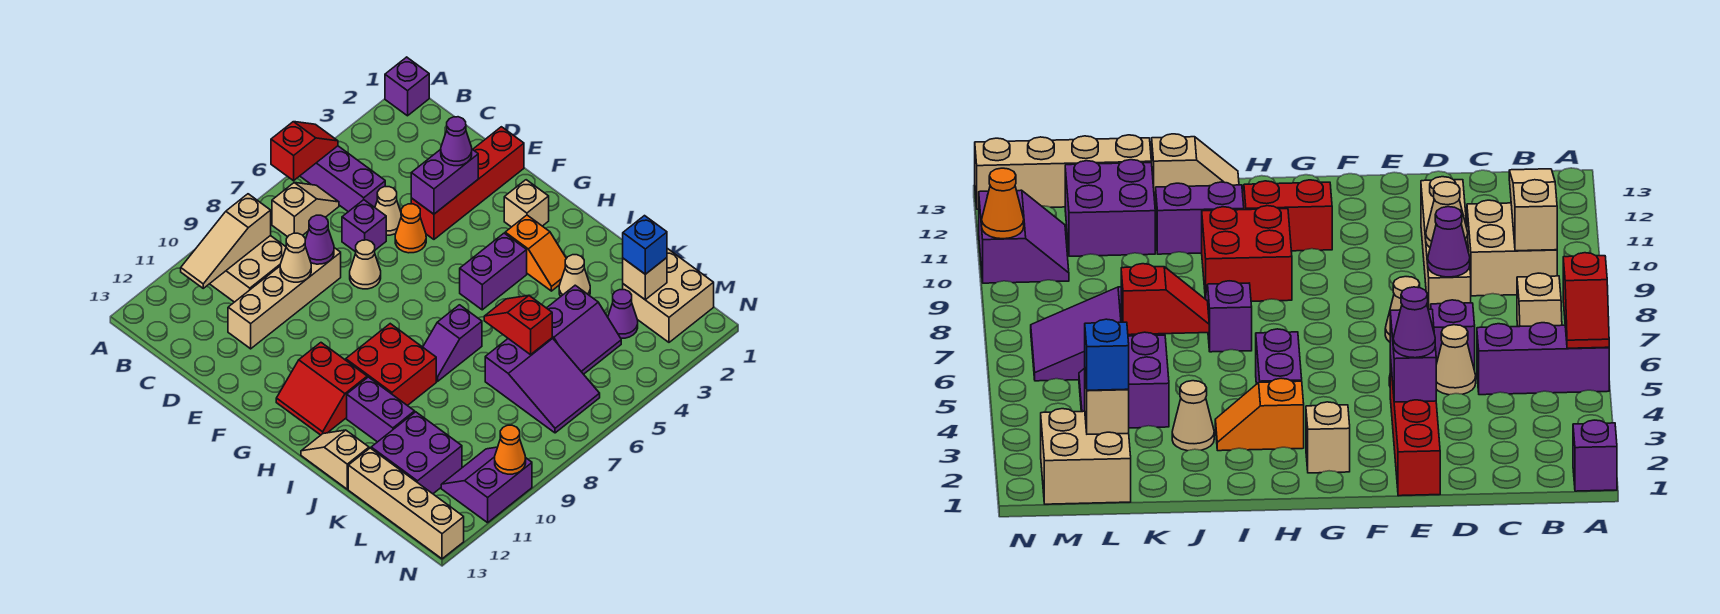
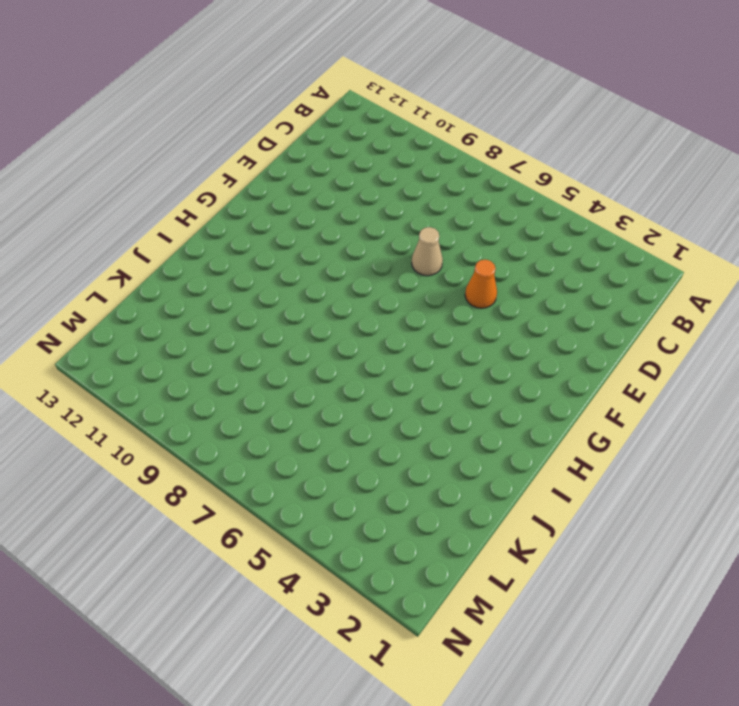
none -> purple brick A1 level 1
none -> purple brick A5:C5 level 1
none -> tan slope B6:B7 level 1 top 7
none -> tan brick B9:C10 level 1

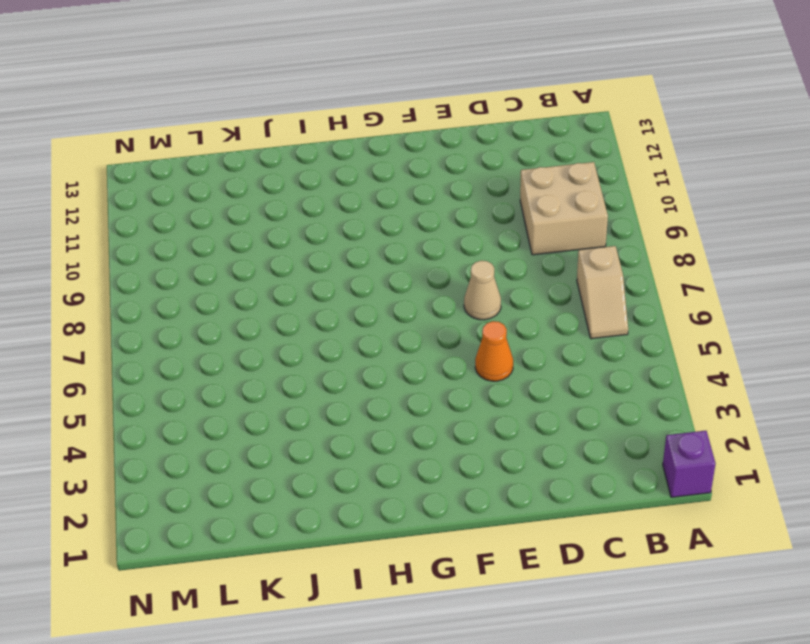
none -> purple brick A5:C5 level 1
none -> tan cone D5 level 1
none -> purple brick D6 level 1
none -> tan brick D8:D11 level 1

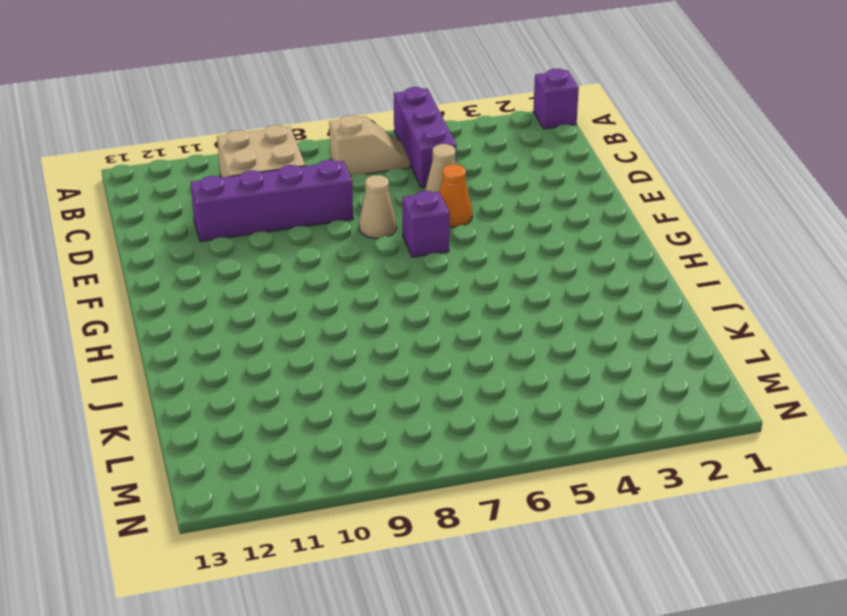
purple brick D8:D11 level 1 -> tan brick D8:D11 level 1
purple brick F6 level 1 -> purple brick D6 level 1
none -> red brick E1:E4 level 1
none -> tan brick G2 level 1
none -> red slope G11:H12 level 1 top 11
none -> orange slope H3:I3 level 1 top H

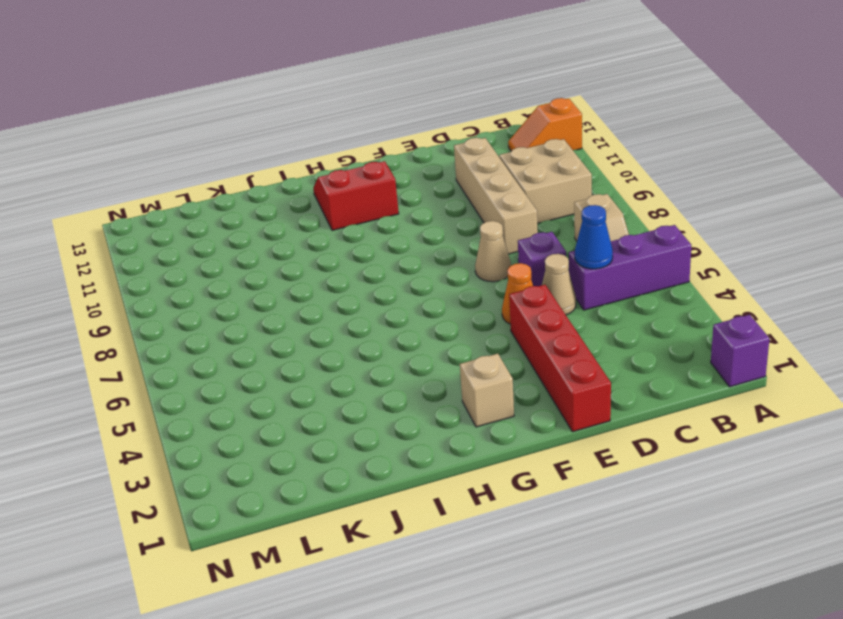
orange slope A12:B12 level 1 top A -> orange slope H3:I3 level 1 top H
blue cone C5 level 2 -> none
none -> purple brick H4:H5 level 1
none -> red brick H9:I10 level 1
none -> purple slope I7:I8 level 1 top 7
none -> purple brick I11:J11 level 1

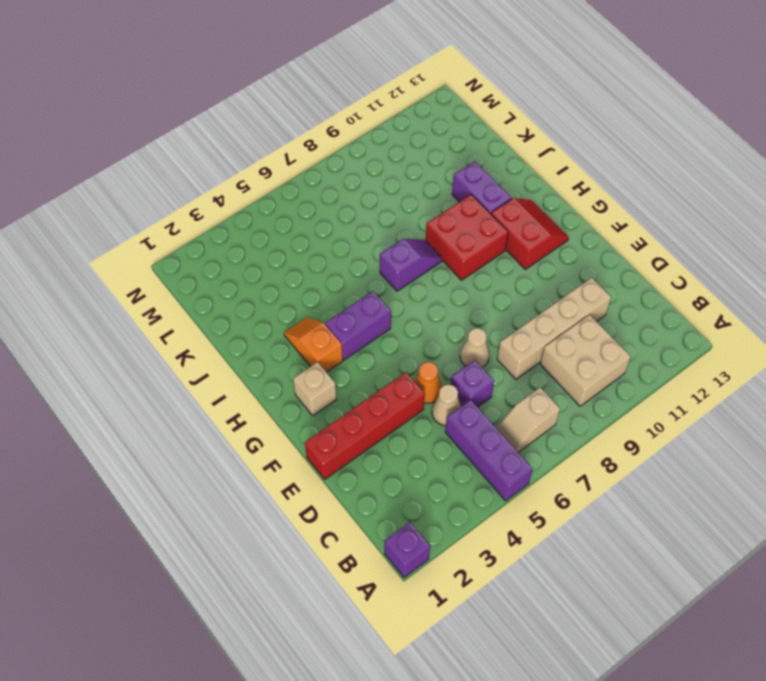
none -> tan slope I13:J13 level 1 top J
none -> tan cone J3 level 1
none -> purple slope K4:L5 level 1 top K
none -> purple slope K6:M7 level 1 top K

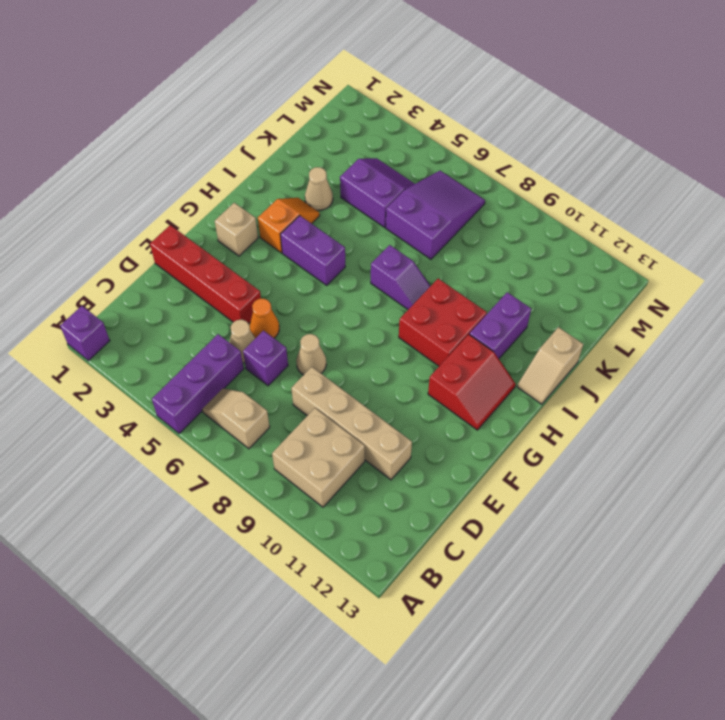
none -> purple brick K11:L12 level 1
none -> tan brick K13:N13 level 1
none -> tan brick L1:M2 level 1
none -> purple cone L3 level 1

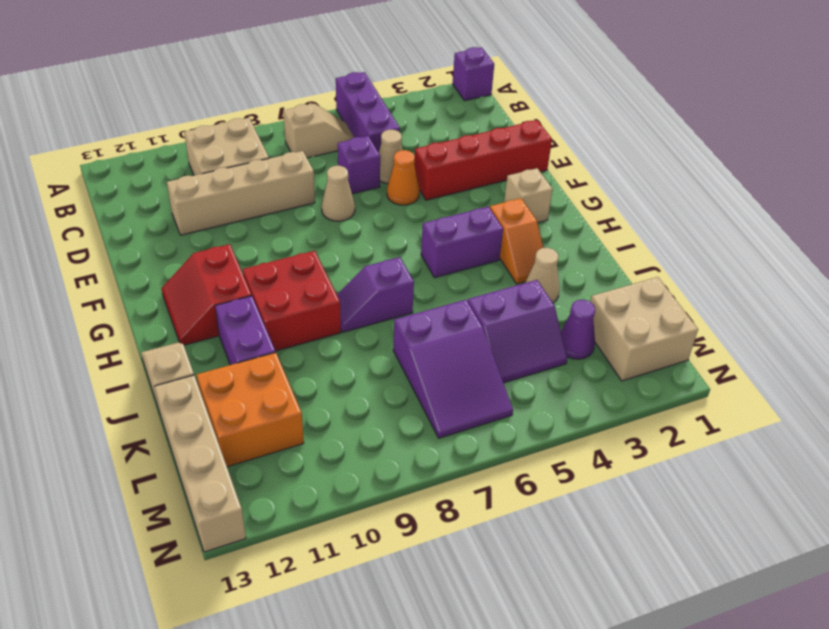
orange brick K11:L12 level 1 -> purple brick K11:L12 level 1
none -> purple slope M10:N11 level 1 top N
none -> red slope A5:A6 level 2 top 6
none -> tan slope B9:B11 level 2 top 9
none -> purple cone D8 level 2

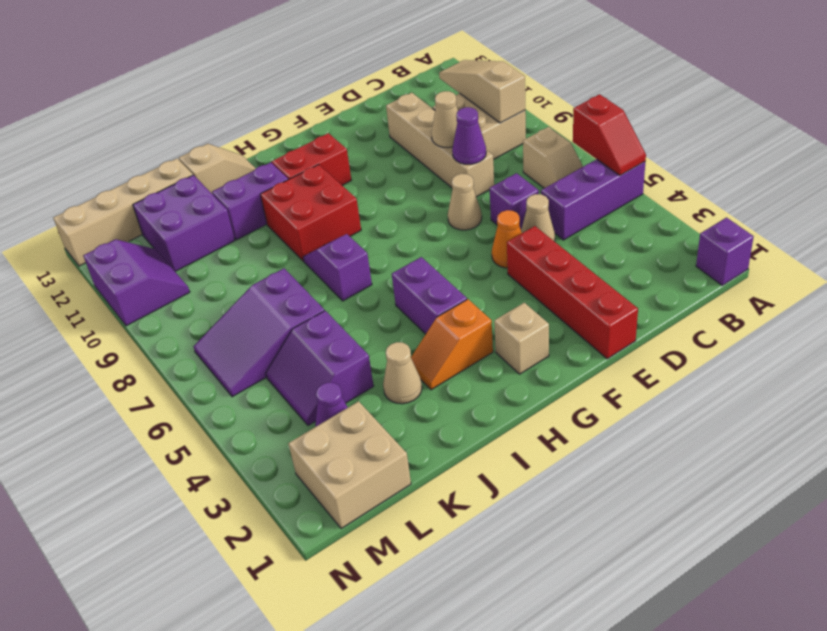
none -> purple brick E3:E4 level 2
none -> red slope J6:K6 level 2 top K
none -> tan brick L2 level 2
none -> orange cone N10 level 2

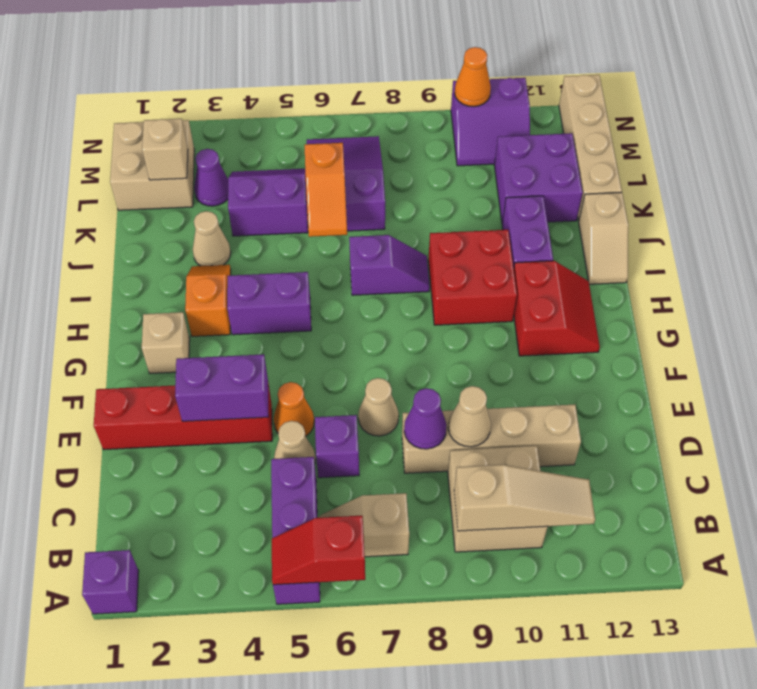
orange slope J6:K6 level 2 top K -> red slope J6:K6 level 2 top K
none -> purple cone E3 level 3
none -> blue brick L2 level 3

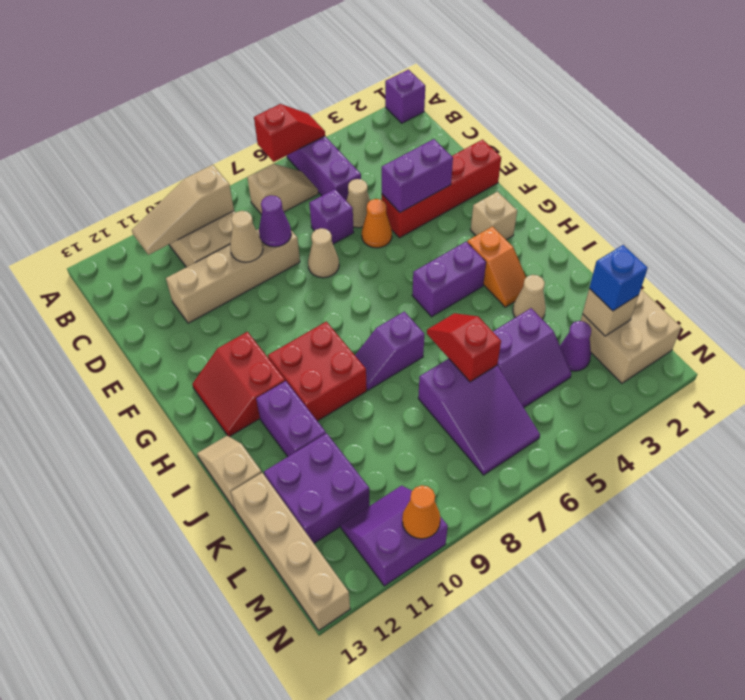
none -> purple cone E3 level 3

